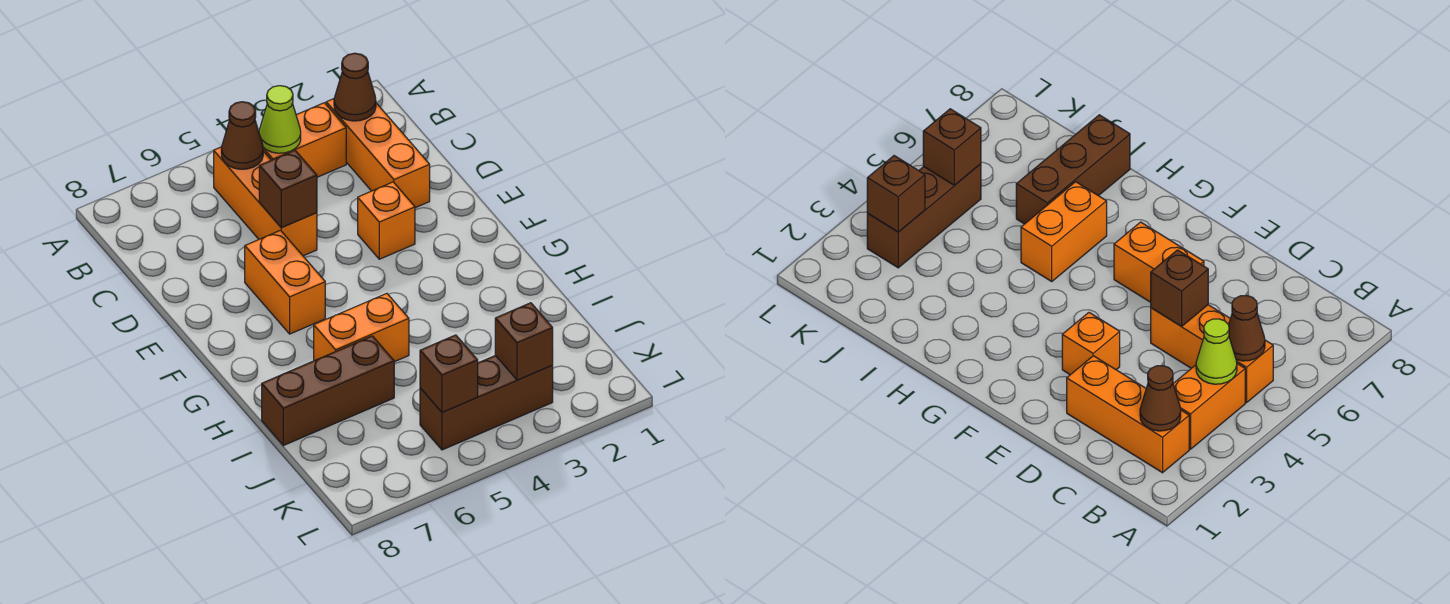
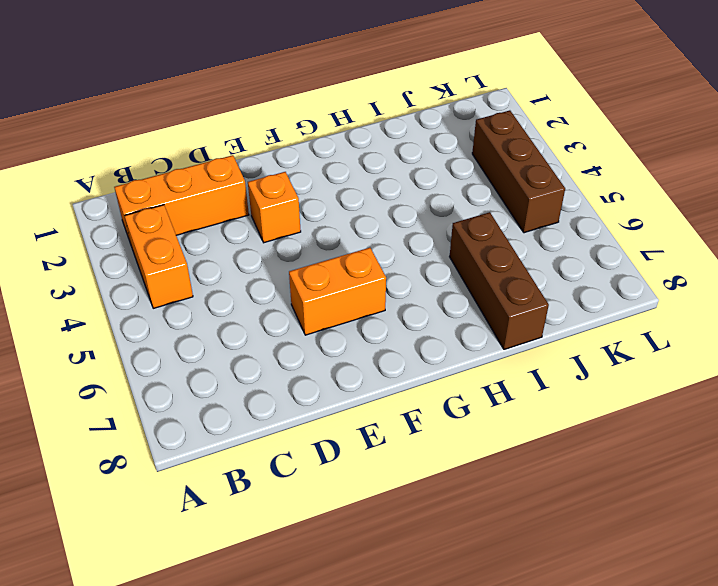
none -> orange brick B5:D5 level 1
none -> orange brick H5:H6 level 1
none -> brown cone B2 level 2

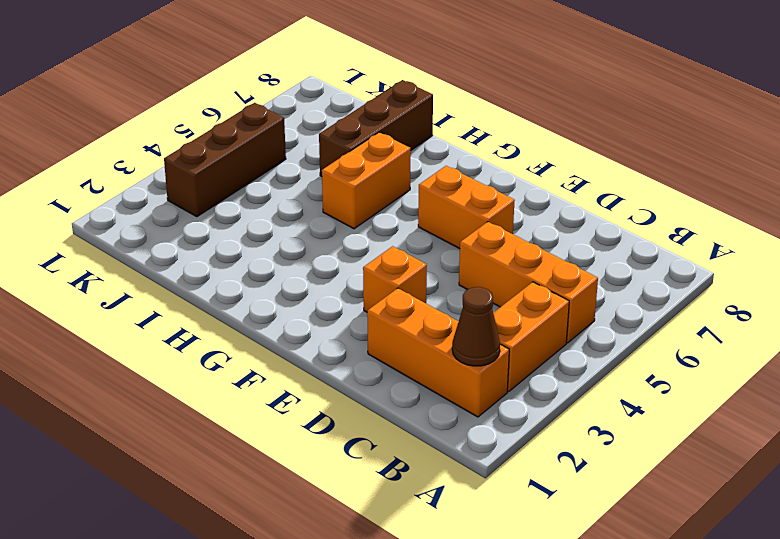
none -> lime cone B4 level 2
none -> brown cone B5 level 2
none -> brown brick D5 level 2

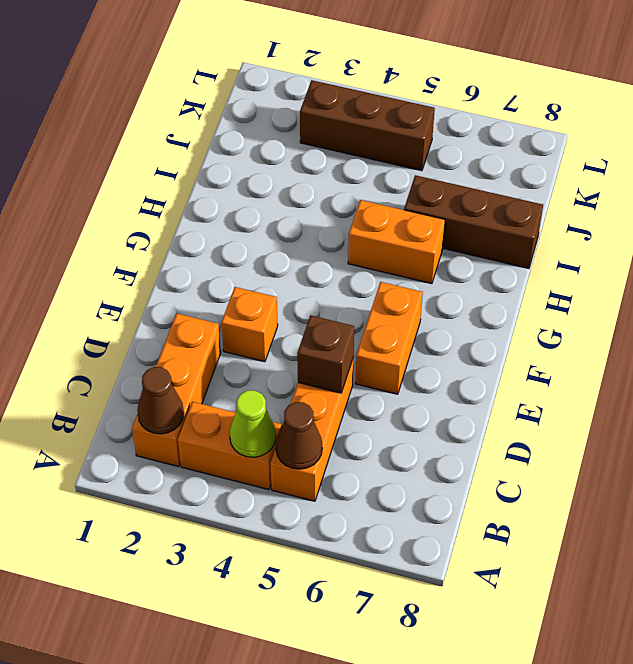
none -> brown brick K3 level 2
none -> brown brick K5 level 2

